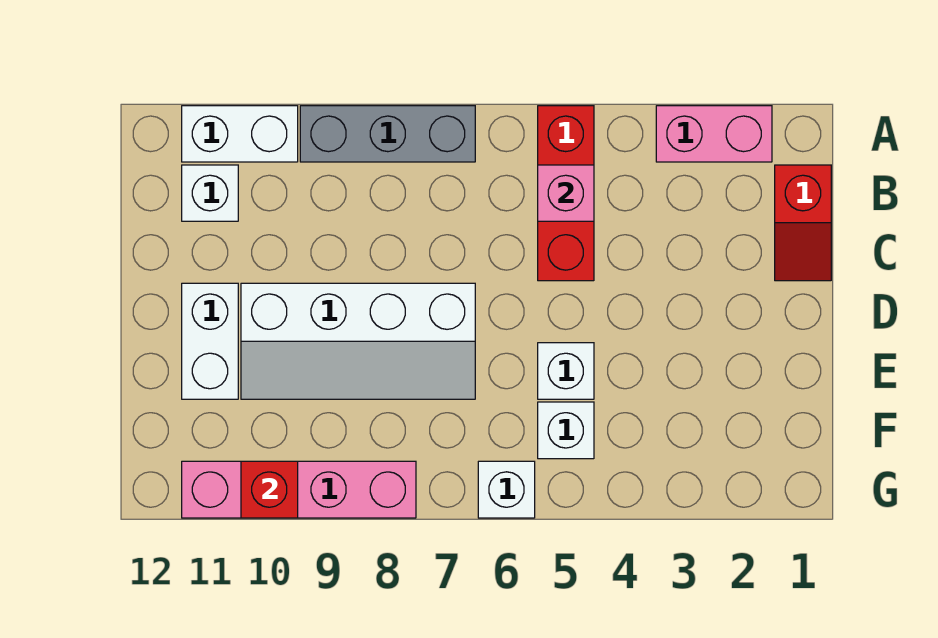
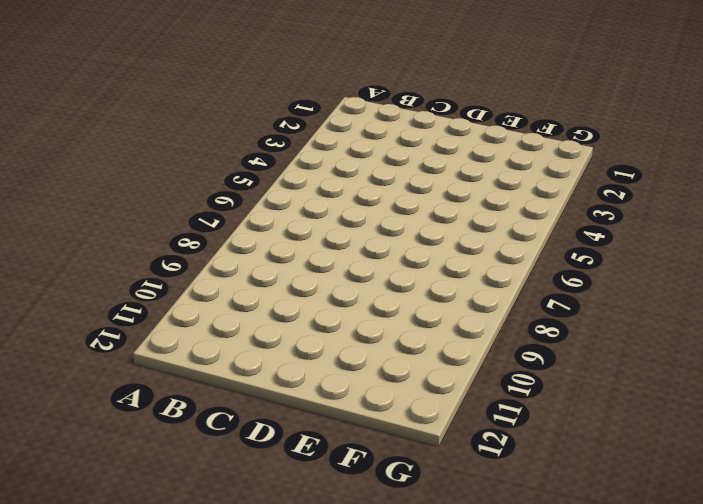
none -> pink brick A2:A3 level 1
none -> red brick A5:C5 level 1
none -> grey brick A7:A9 level 1

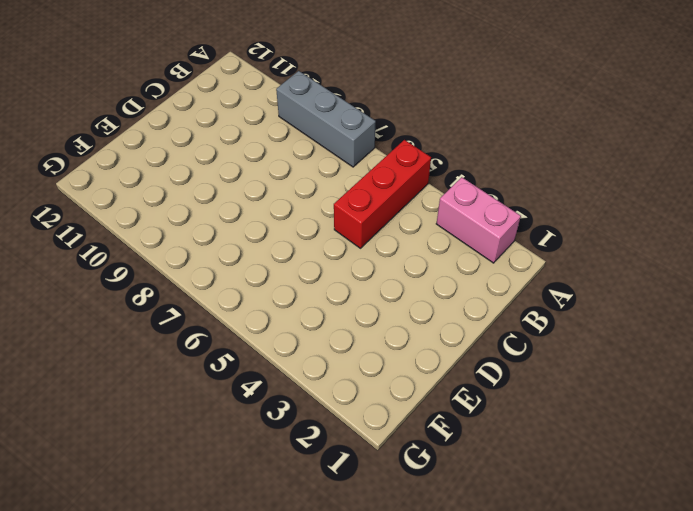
none -> white brick A10:A11 level 1
none -> red slope B1:C1 level 1 top B
none -> white brick B11 level 1

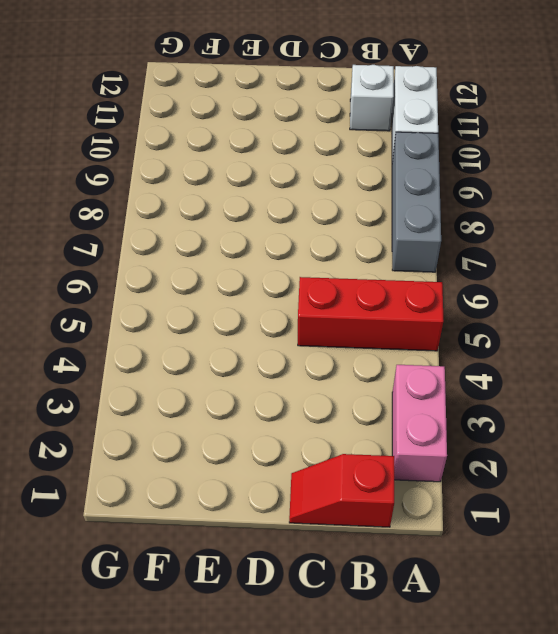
none -> white slope D7:E10 level 1 top D
none -> white brick D11:E11 level 1
none -> white brick E5 level 1

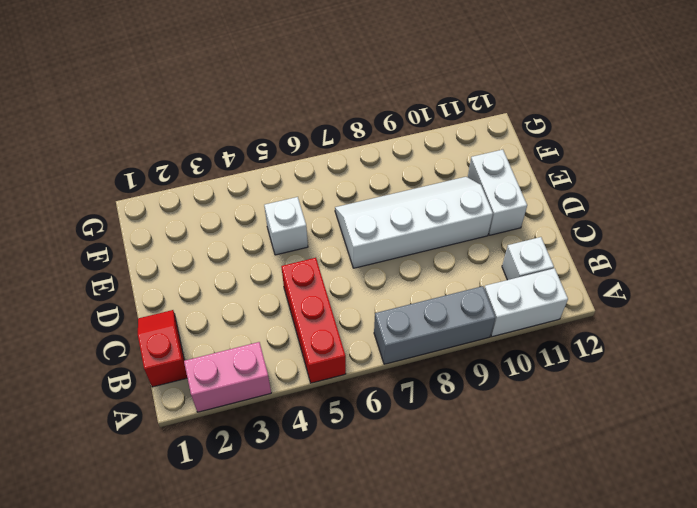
none -> white brick F5 level 1
none -> white brick G6 level 1
none -> pink brick G8:G11 level 1

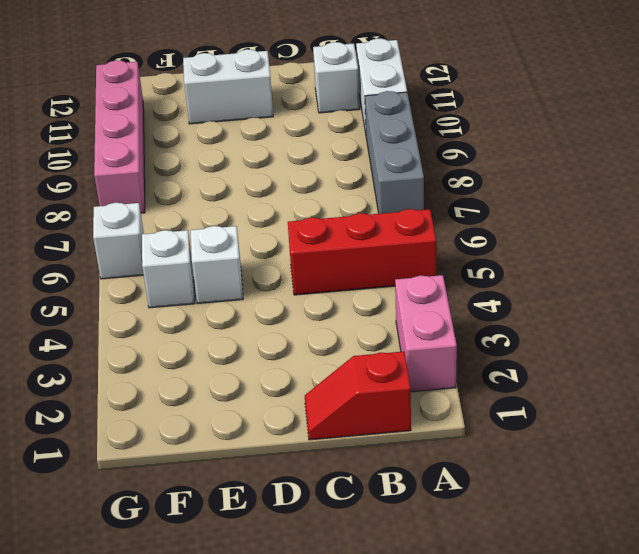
none -> white slope D7:E10 level 1 top D
none -> pink brick B5 level 2
none -> red brick G10 level 2

